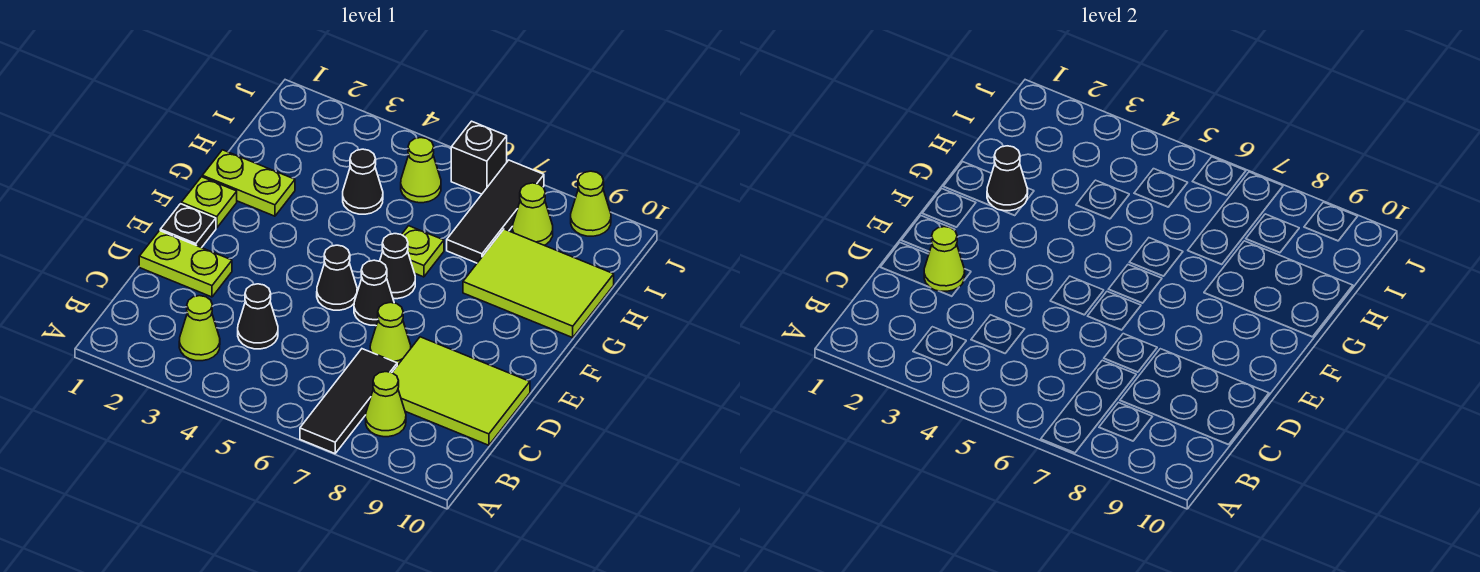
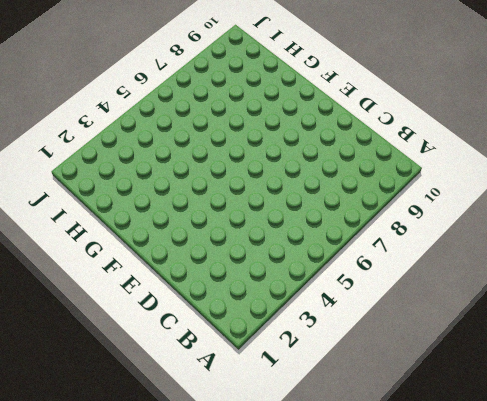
none -> black tile A7:C7 level 1
none -> lime cone B3 level 1
none -> lime cone B8 level 1

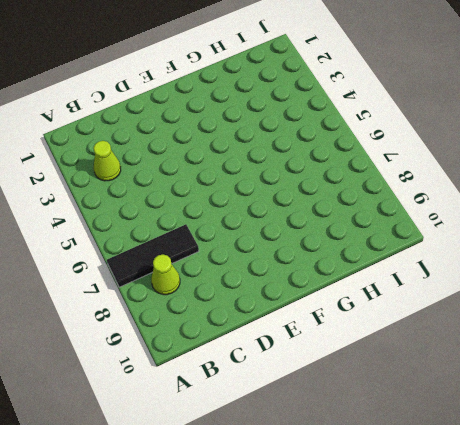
none -> black cone C4 level 1
none -> lime tile C8:D10 level 1
none -> lime plate D1:D2 level 1

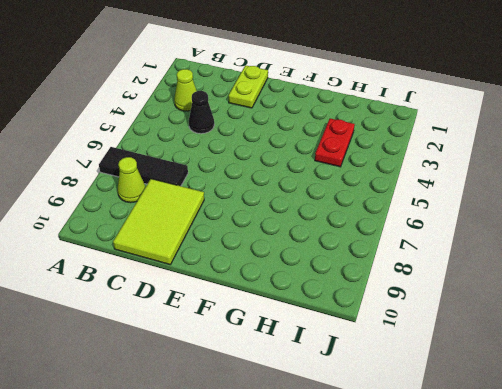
red plate H3:H4 level 1 -> black cone H4 level 1
none -> lime cone D7 level 1
none -> black plate E1 level 1
none -> black cone E5 level 1

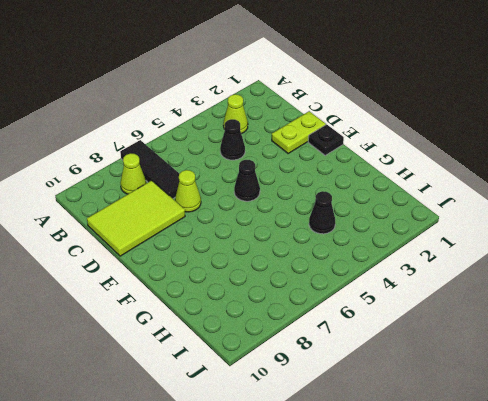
none -> black cone E6 level 1
none -> lime plate F1 level 1
none -> black cone F6 level 1

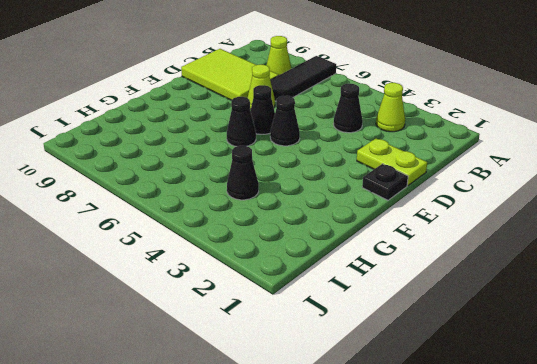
none -> lime plate F1 level 1
none -> lime plate G1:G2 level 1
none -> lime plate G6 level 1

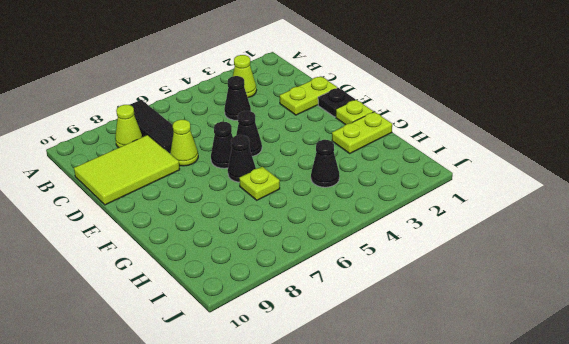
none -> lime tile G8:H10 level 1
none -> black tile H7:J7 level 1
none -> lime cone I5 level 1

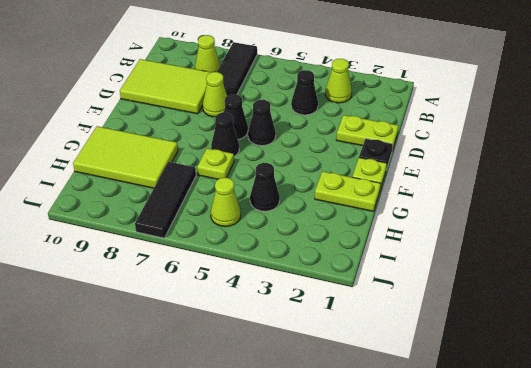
none -> lime cone I8 level 1
none -> black brick J6 level 1
none -> lime cone J9 level 1

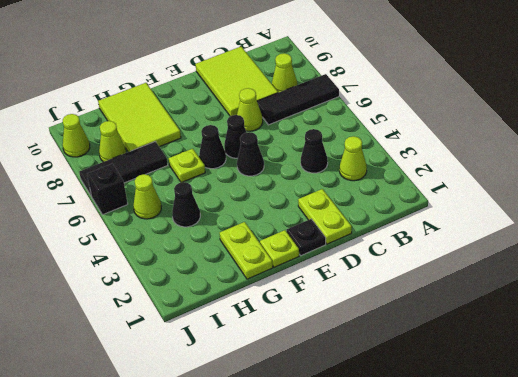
none -> lime cone D2 level 2
none -> black cone G2 level 2

